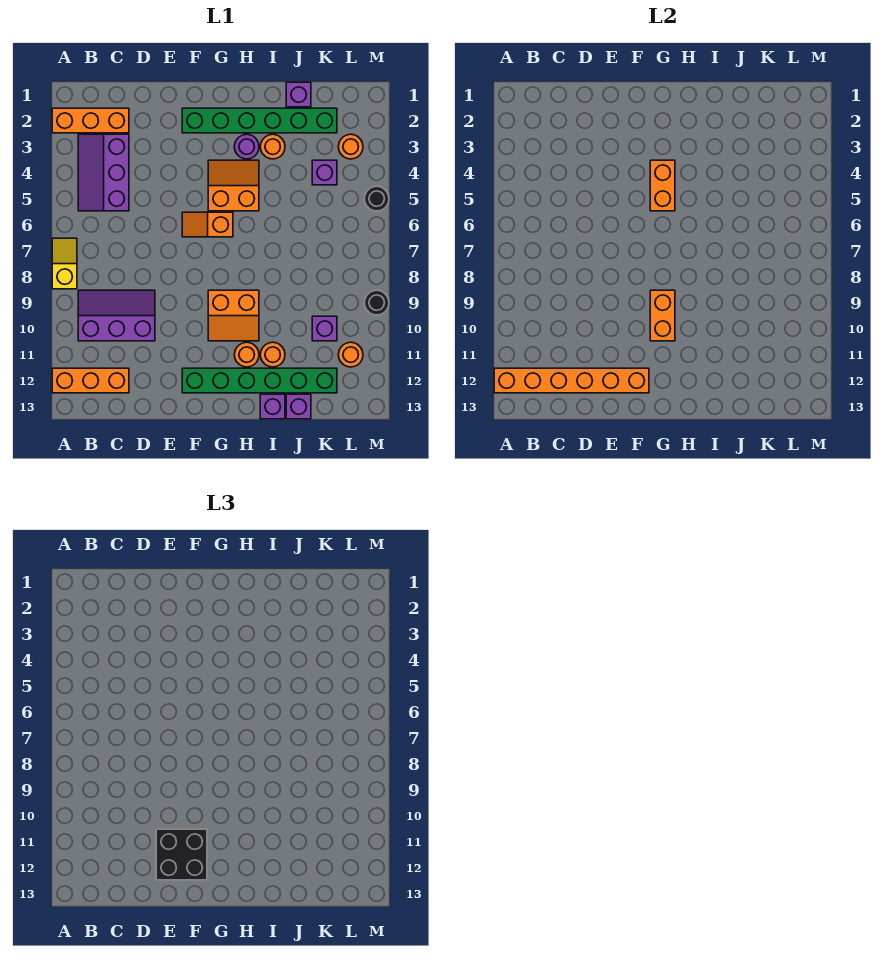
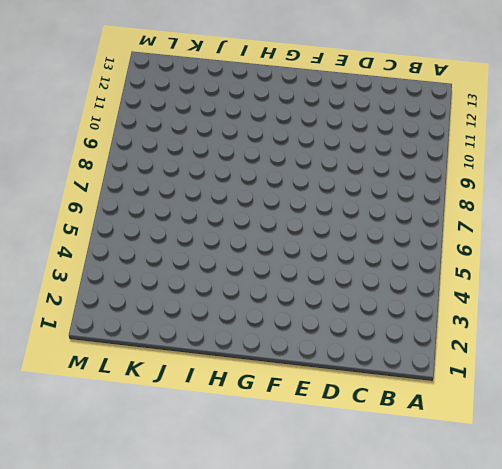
none -> orange brick A2:C2 level 1
none -> yellow slope A7:A8 level 1 top 8
none -> orange brick A12:C12 level 1

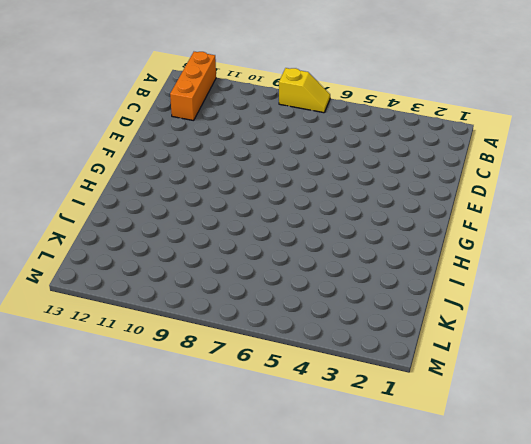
none -> orange brick A2:C2 level 1
none -> purple slope B3:C5 level 1 top C
none -> purple slope B9:D10 level 1 top 10

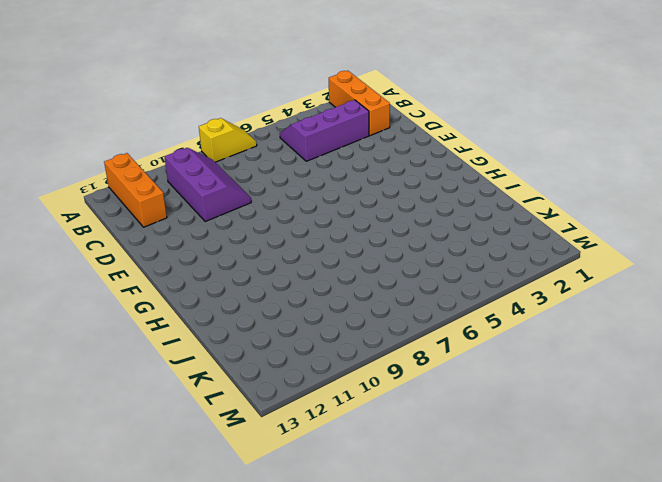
none -> green brick F2:K2 level 1
none -> orange slope F6:G6 level 1 top G
none -> green brick F12:K12 level 1

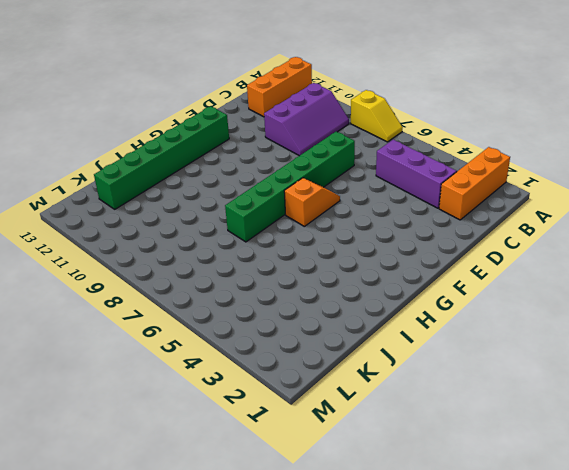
green brick D7:I7 level 1 -> green brick F2:K2 level 1
none -> orange slope G4:H5 level 1 top 5
none -> orange slope G9:H10 level 1 top 9
none -> purple round brick H3 level 1

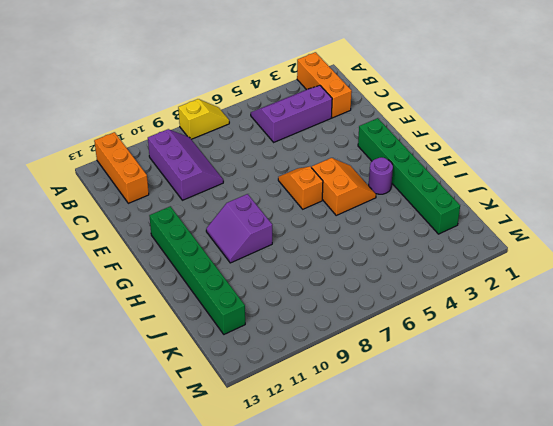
purple slope G9:H10 level 1 top 9 -> orange slope G9:H10 level 1 top 9
none -> orange round brick H11 level 1
none -> orange round brick I3 level 1
none -> orange round brick I11 level 1

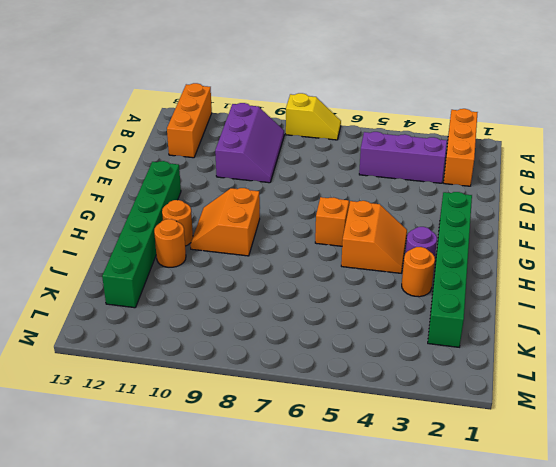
none -> purple brick I13 level 1
none -> purple brick J1 level 1
none -> purple brick J13 level 1

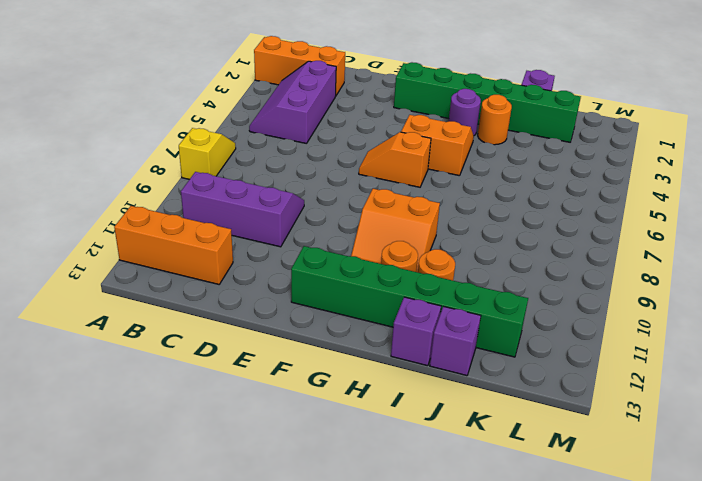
none -> purple brick K4 level 1
none -> purple brick K10 level 1
none -> orange round brick L3 level 1

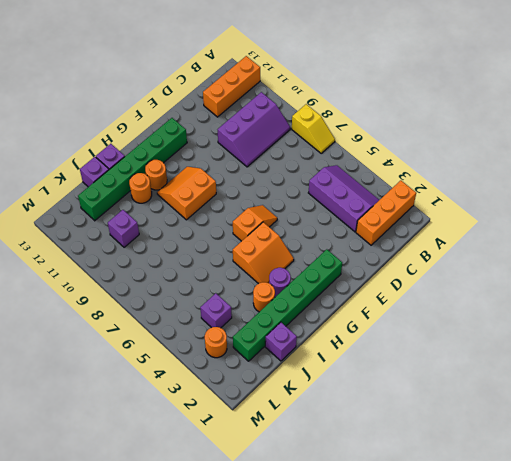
none -> orange round brick L11 level 1
none -> black round brick M5 level 1
none -> black round brick M9 level 1

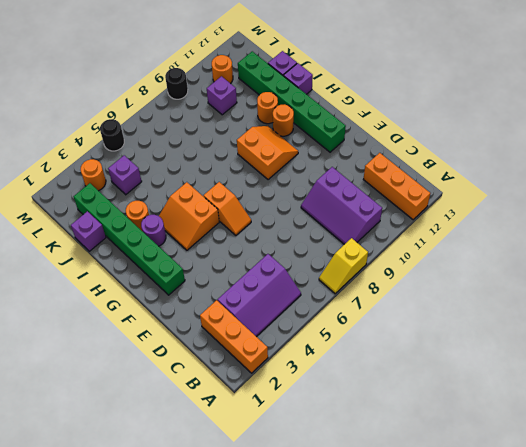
none -> orange brick A12:F12 level 2
none -> orange brick G4:G5 level 2
none -> orange brick G9:G10 level 2

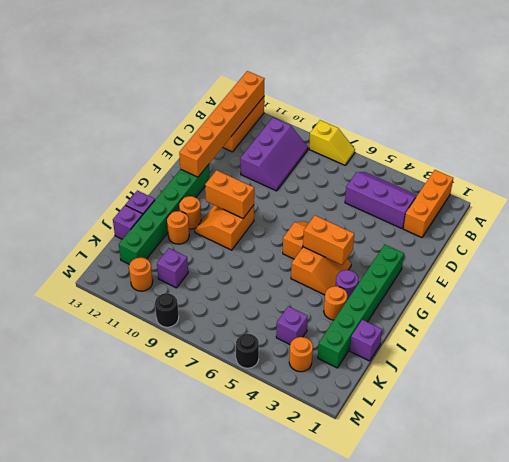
none -> black brick E11:F12 level 3

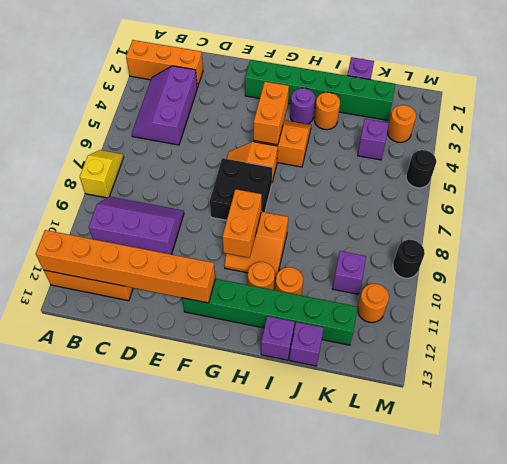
black brick F7:G8 level 1 -> black brick E11:F12 level 3

